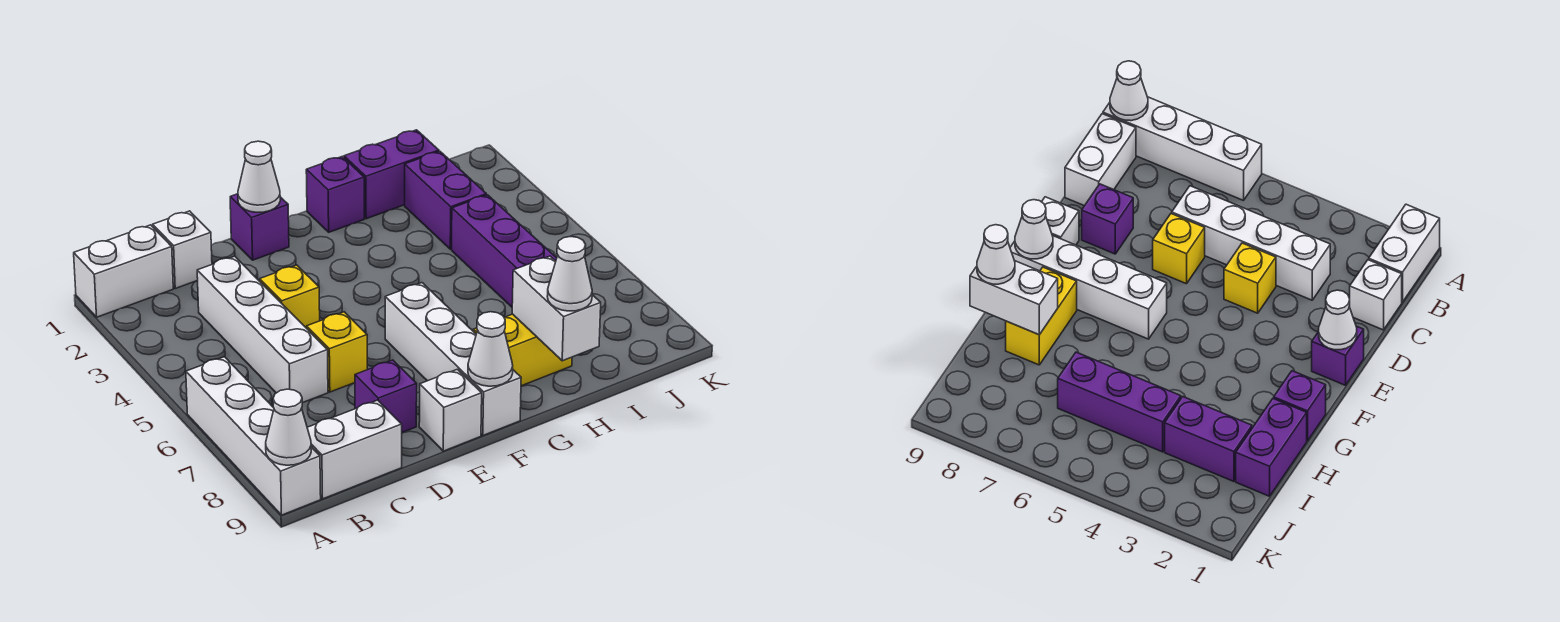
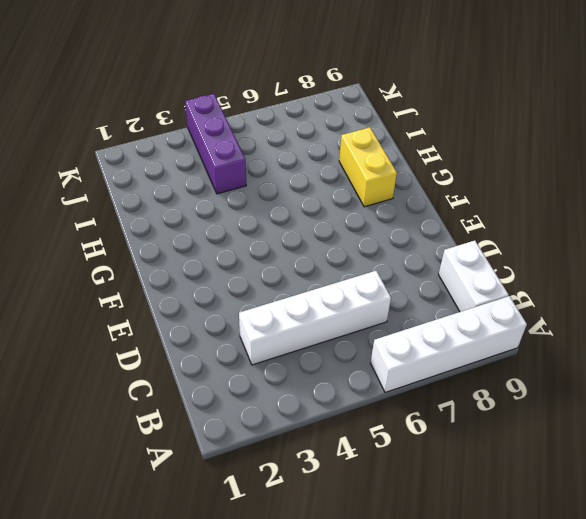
purple brick I4:K4 level 1 -> purple brick I4:I6 level 1
none -> white brick A1:B1 level 1
none -> white brick C1 level 1
none -> yellow brick D4 level 1

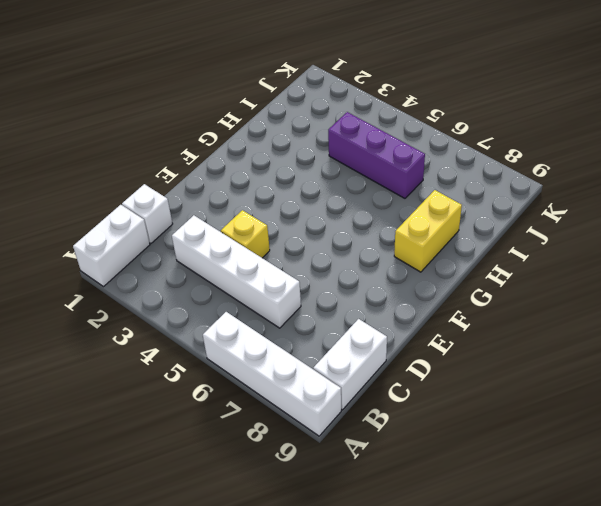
none -> yellow brick D6 level 1
none -> purple brick D8 level 1
none -> purple brick E1 level 1

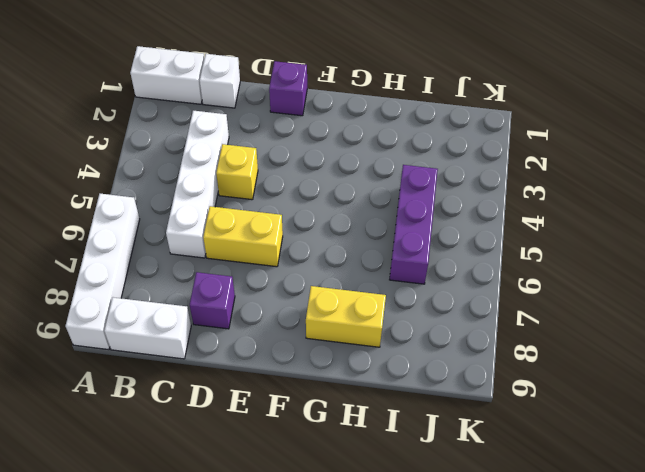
yellow brick D6:E6 level 1 -> yellow brick D6 level 1
none -> white brick E9 level 1
none -> white brick F6:F9 level 1
none -> purple brick G1 level 1

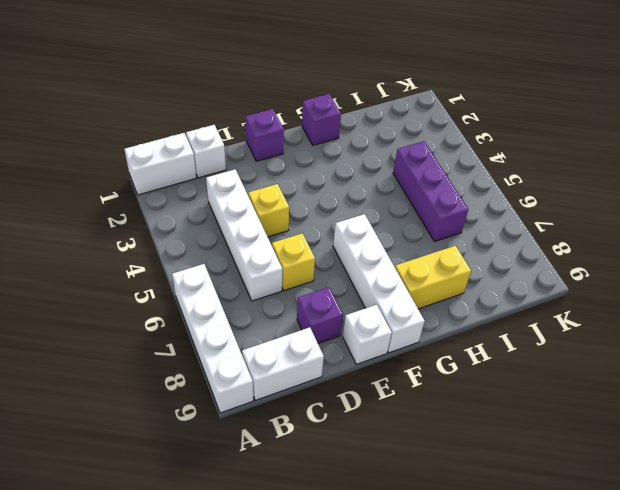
none -> purple brick H1:I1 level 1
none -> purple brick I2:I3 level 1
none -> white cone A9 level 2

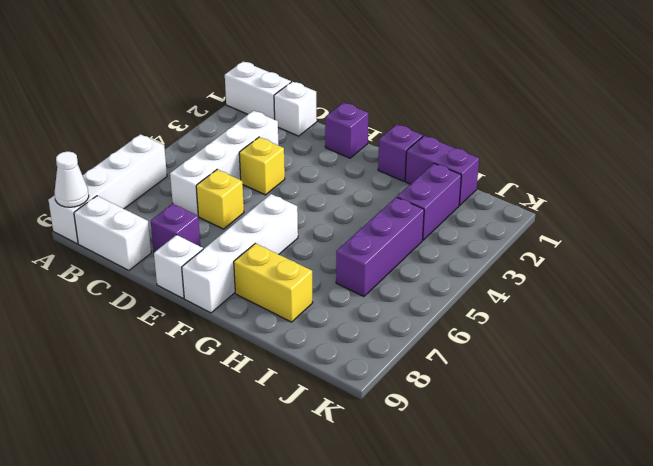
none -> white cone E1 level 2
none -> white cone F9 level 2
none -> white brick H8:H9 level 2

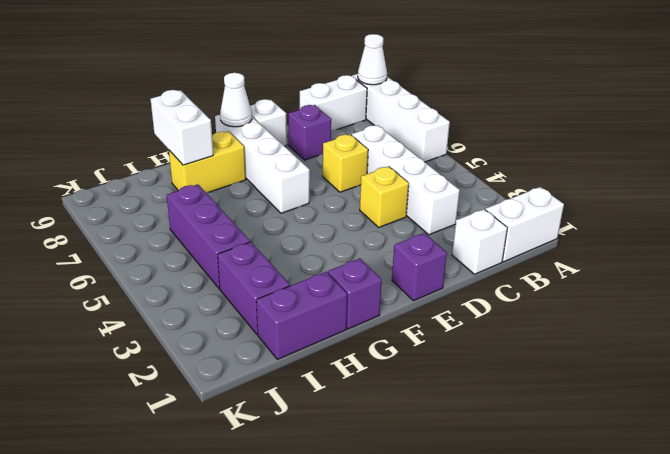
none -> white cone E1 level 2
none -> white cone H9 level 3

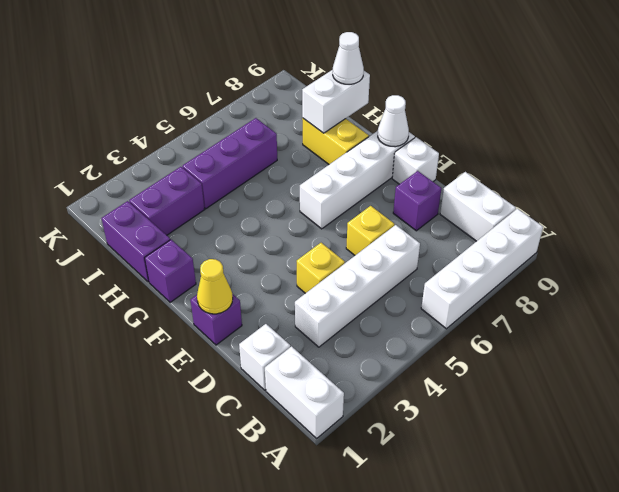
yellow cone E1 level 2 -> white cone E1 level 2
none -> white cone A9 level 2

